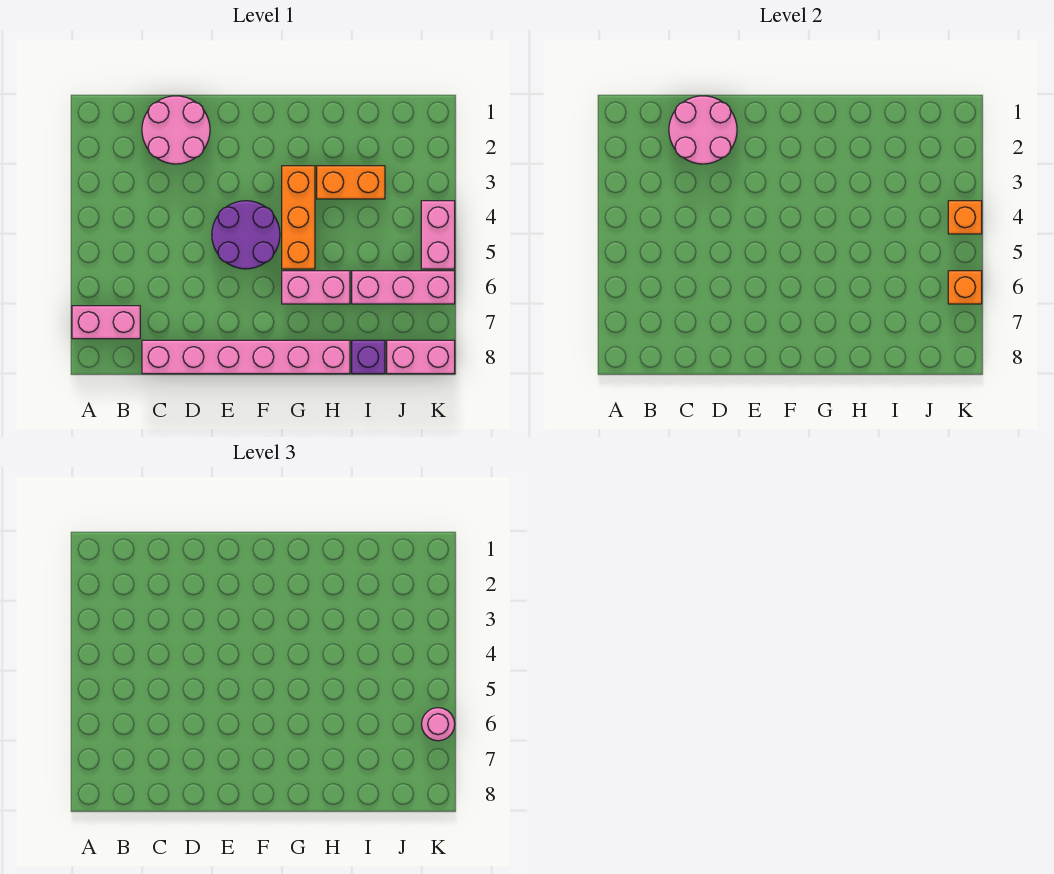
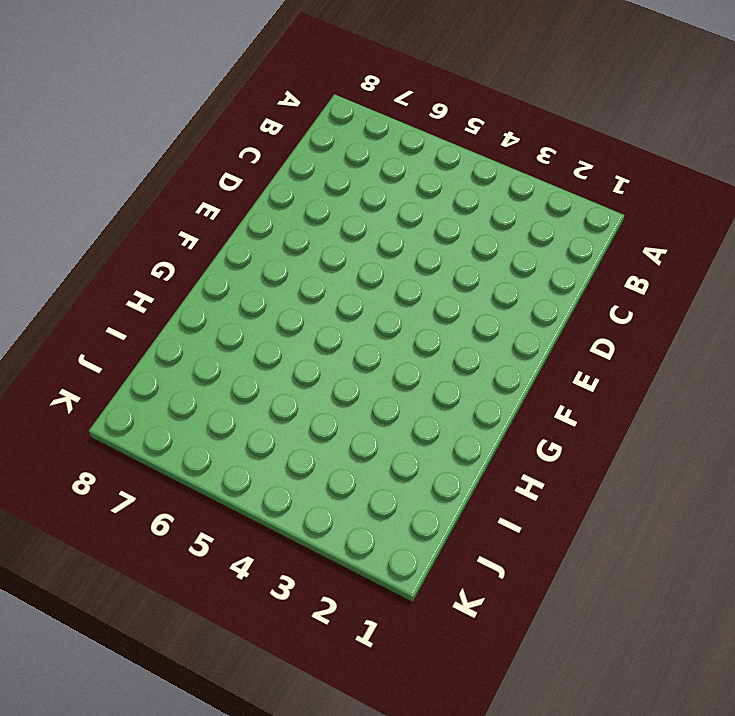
none -> pink brick A7:B7 level 1
none -> pink round brick C1:D2 level 1
none -> pink brick C8:H8 level 1

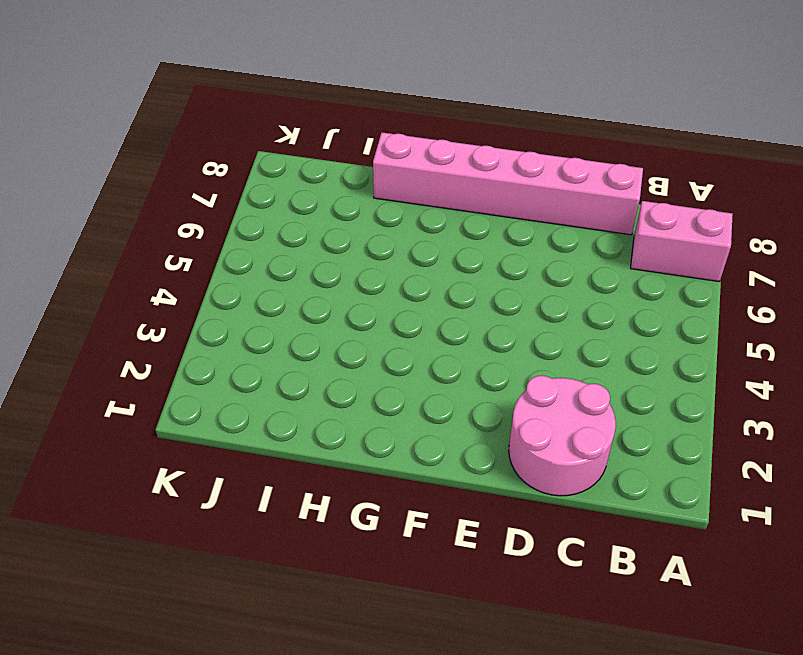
none -> purple round brick E4:F5 level 1
none -> orange brick G3:G5 level 1
none -> pink brick G6:H6 level 1

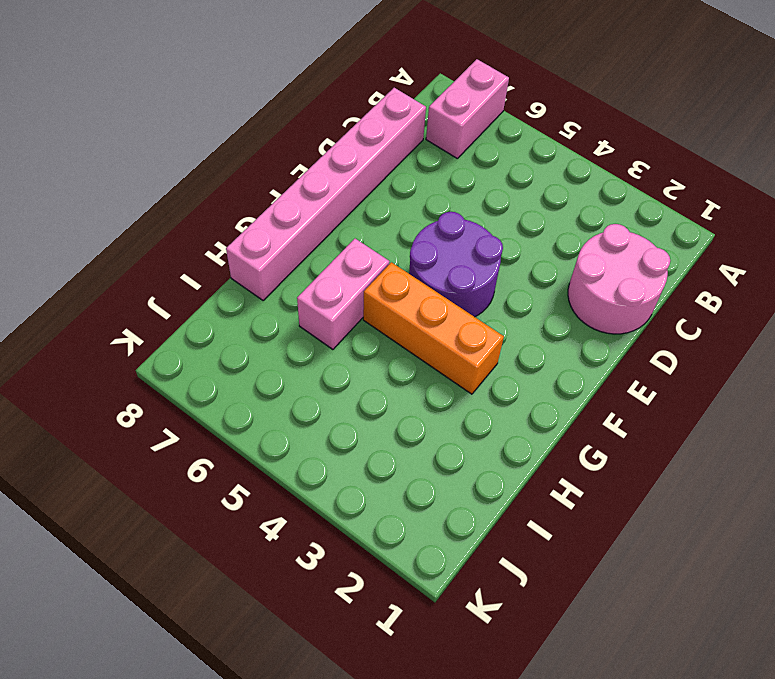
none -> orange brick H3:I3 level 1
none -> pink brick I6:K6 level 1
none -> purple brick I8 level 1

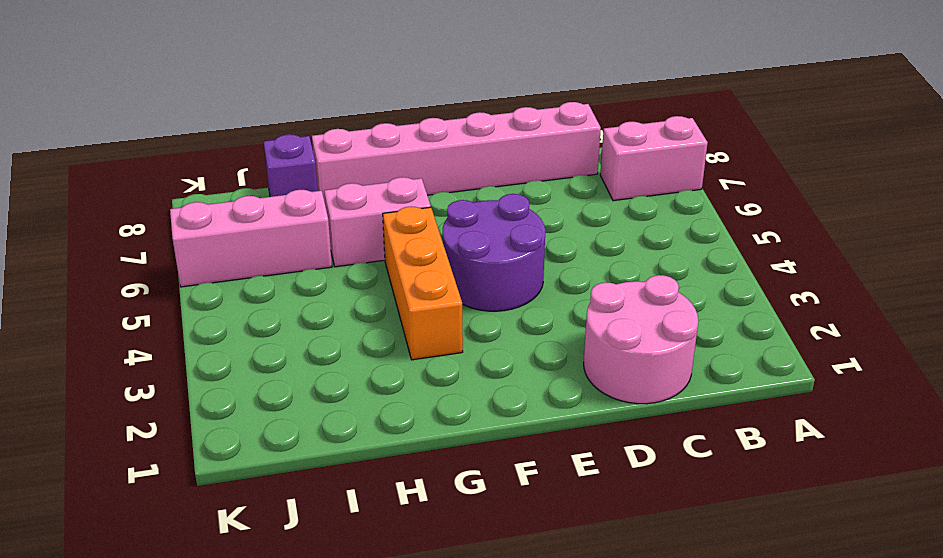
none -> orange brick H3:I3 level 1
none -> pink brick J8:K8 level 1
none -> pink brick K4:K5 level 1

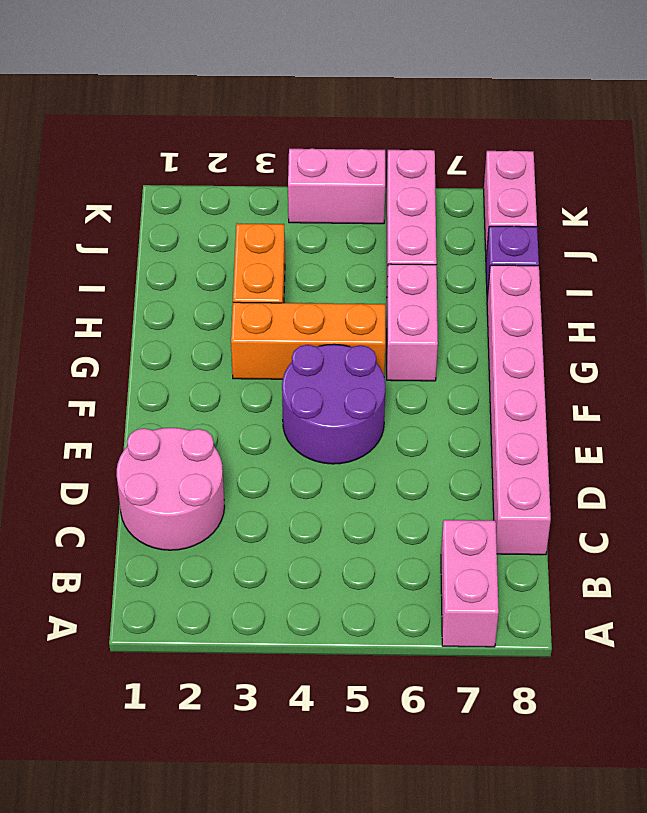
none -> pink round brick C1:D2 level 2
none -> orange brick K4 level 2
none -> orange brick K6 level 2

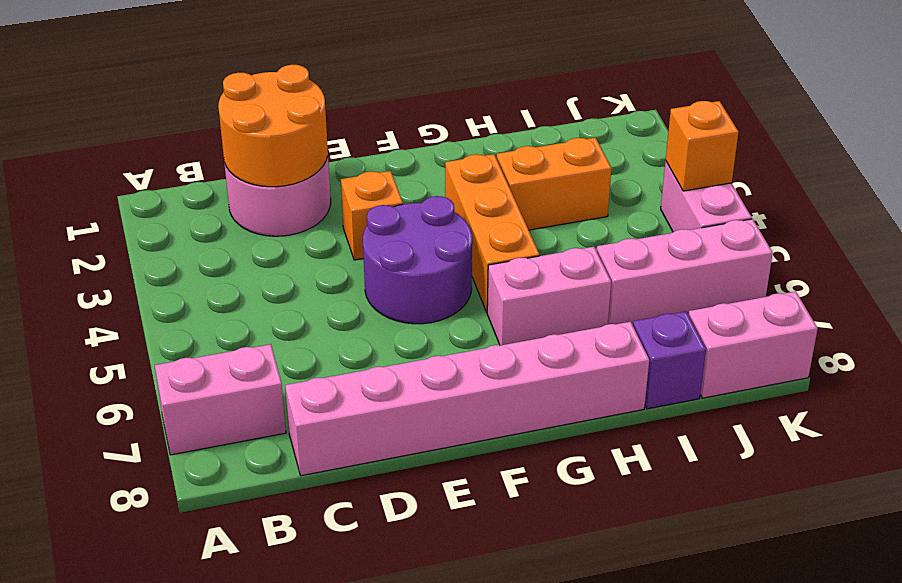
orange round brick C1:D2 level 2 -> pink round brick C1:D2 level 2
orange brick E3 level 1 -> orange brick K6 level 2
none -> pink round brick K6 level 3

